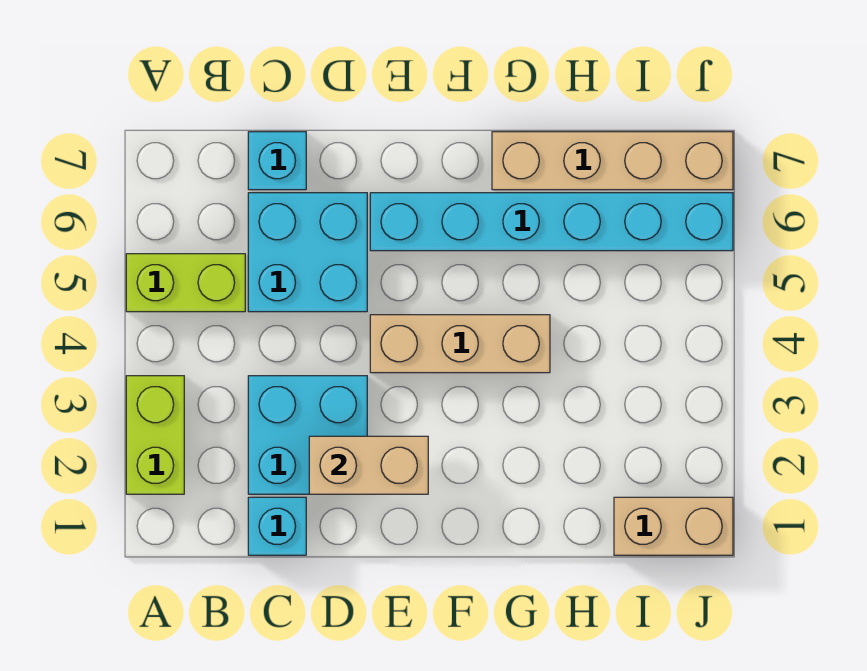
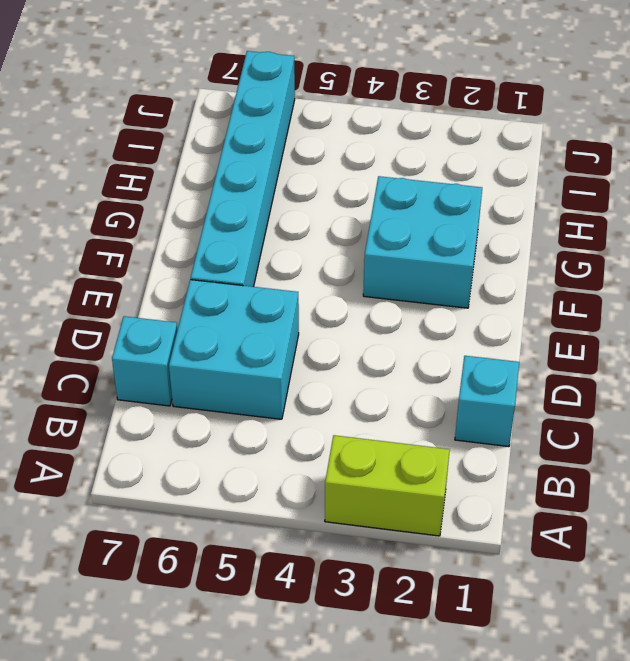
cyan brick F2:G3 level 1 -> cyan brick C2:D3 level 1
none -> lime brick A5:B5 level 1
none -> tan brick E4:G4 level 1

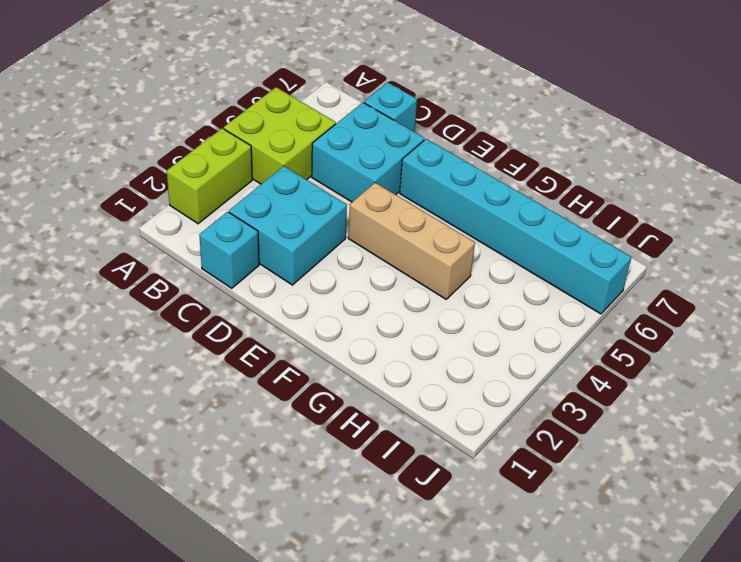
lime brick A4:B5 level 1 -> lime brick A5:B5 level 1
none -> tan brick G7:J7 level 1
none -> tan brick I1:J1 level 1

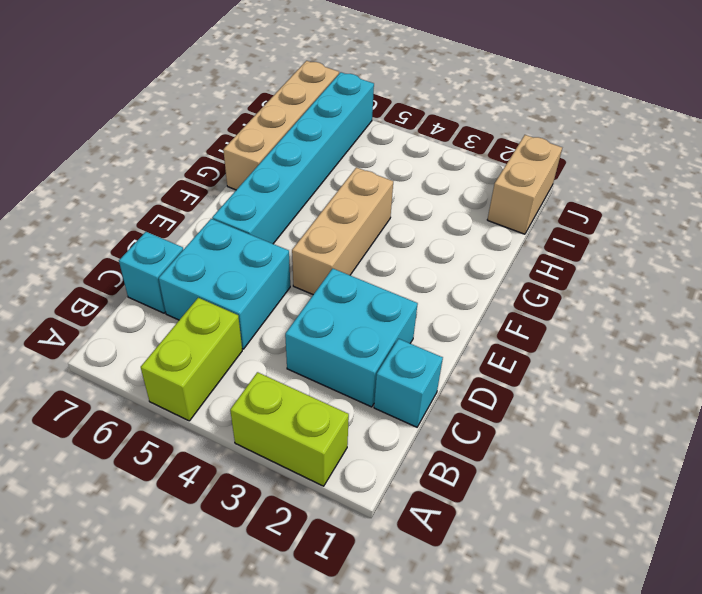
none -> tan brick D2:E2 level 2

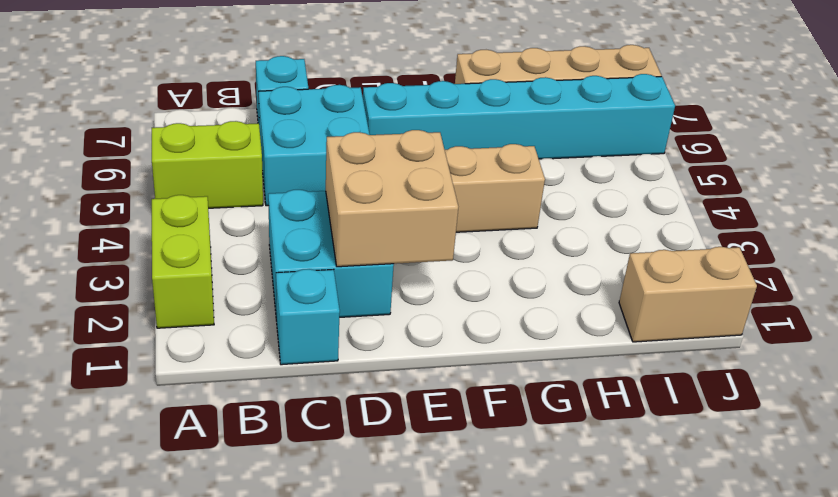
tan brick D2:E3 level 2 -> tan brick D2:E2 level 2

